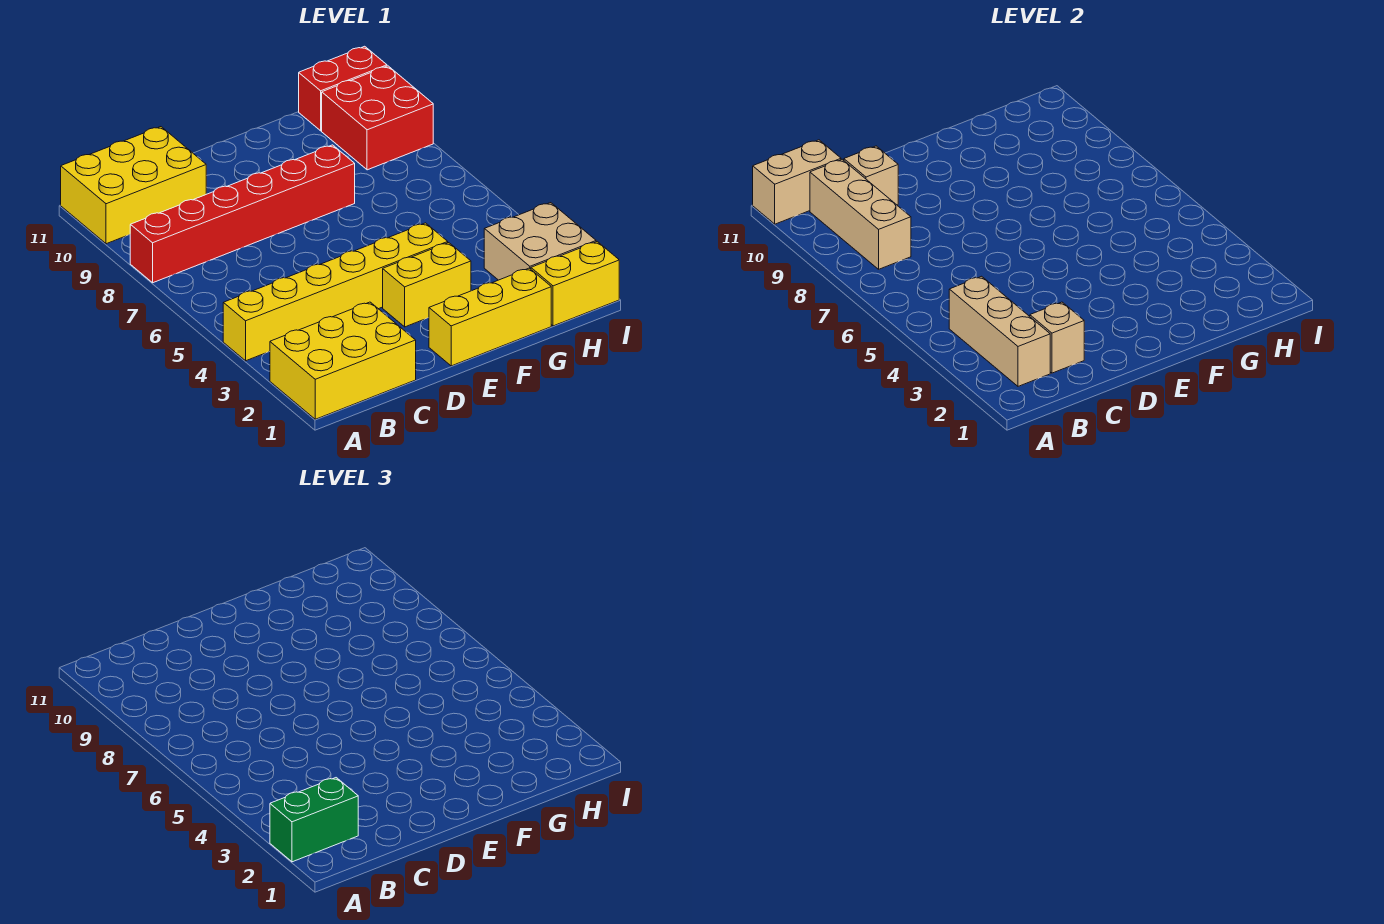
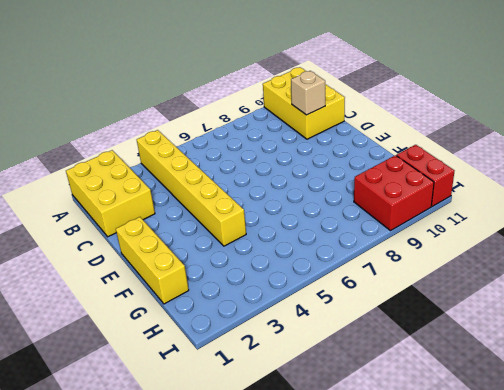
none -> red brick A8:F8 level 1
none -> yellow brick E3:F3 level 1
none -> yellow brick H1:I1 level 1

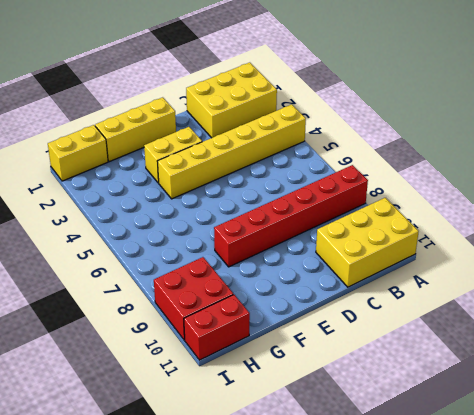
none -> tan brick H2:I3 level 1
none -> tan brick A11:B11 level 2
none -> tan brick B2:B4 level 2

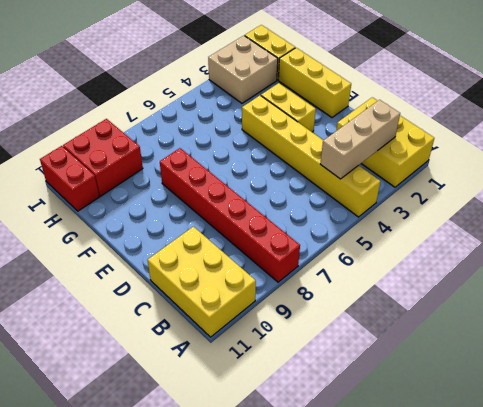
none -> tan brick A11:B11 level 2
none -> tan brick B8:B10 level 2
none -> tan brick C2 level 2

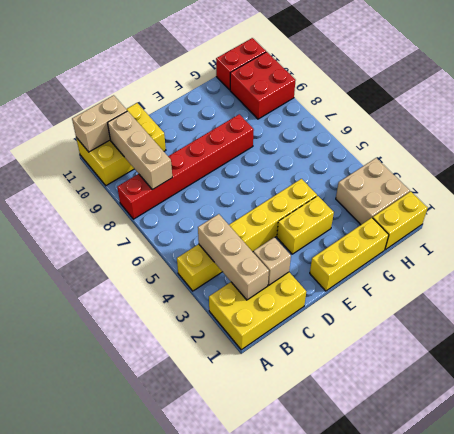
none -> tan brick C10 level 2
none -> green brick A2:B2 level 3

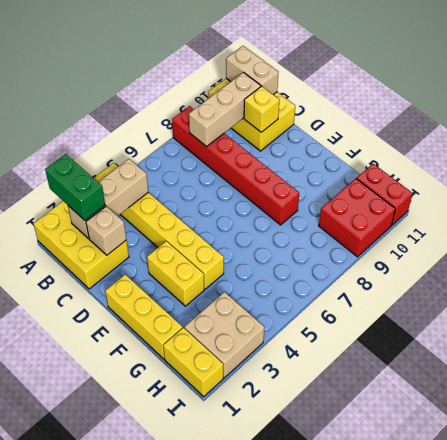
yellow brick C10 level 2 -> tan brick C10 level 2

